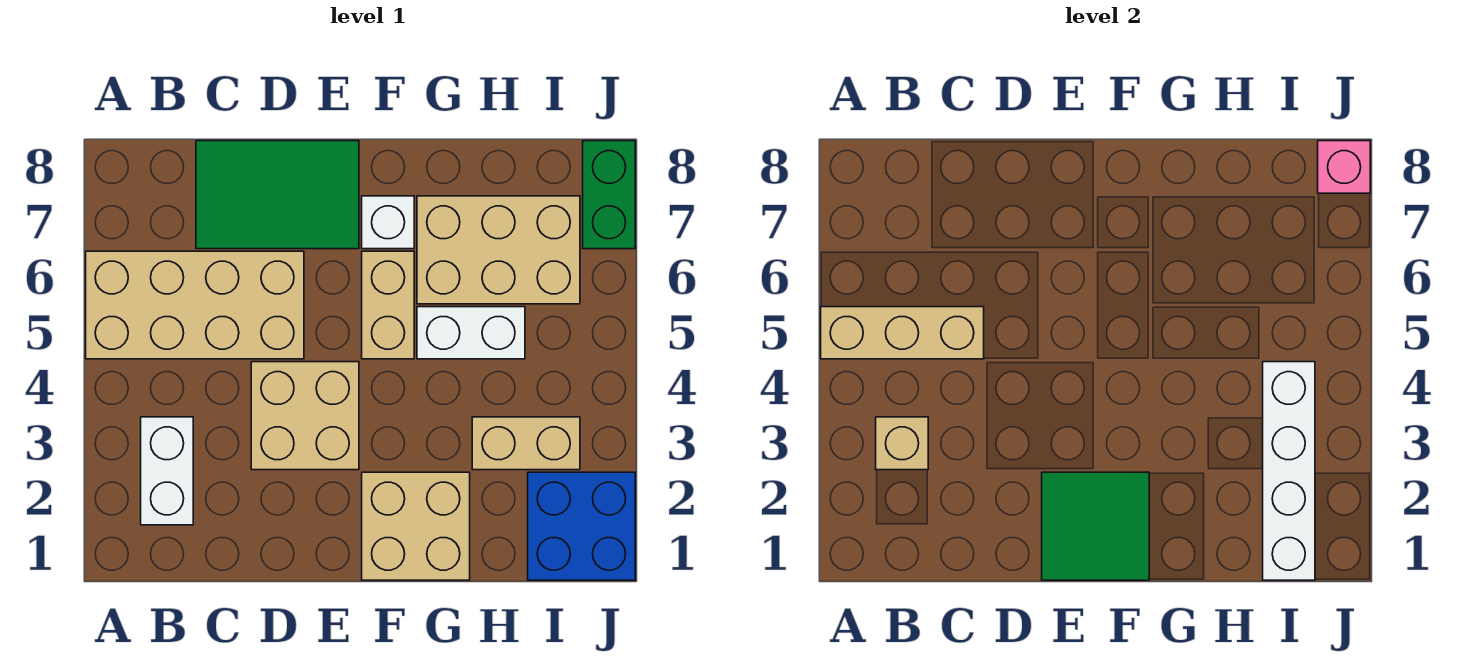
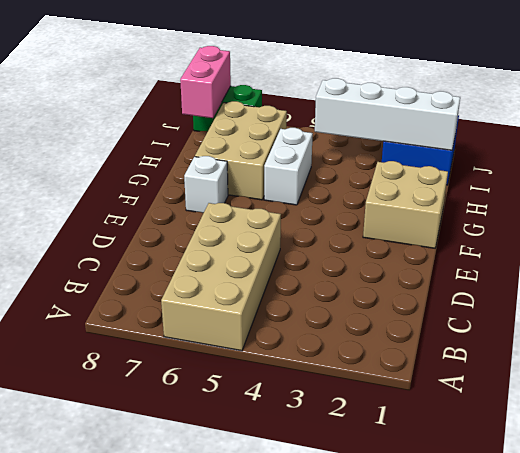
pink brick I8:J8 level 2 -> pink brick J8 level 2
none -> white brick B2:B3 level 1
none -> green tile C7:E8 level 1
none -> tan brick D3:E4 level 1

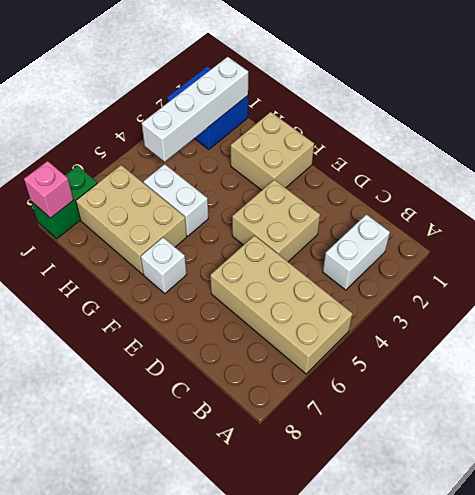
none -> green tile C7:E8 level 1
none -> tan brick F5:F6 level 1
none -> tan brick H3:I3 level 1

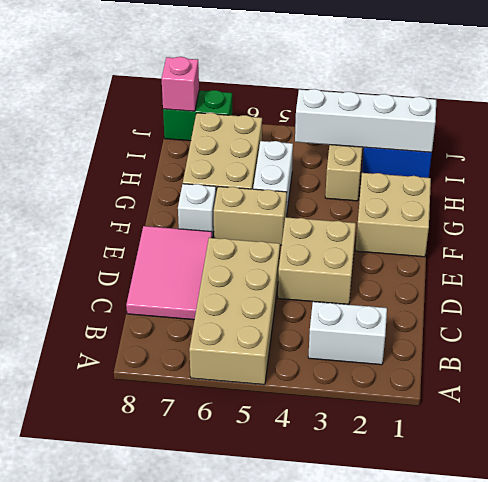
pink tile C7:E8 level 1 -> green tile C7:E8 level 1
none -> tan brick A5:C5 level 2
none -> tan brick B3 level 2
none -> green tile E1:F2 level 2

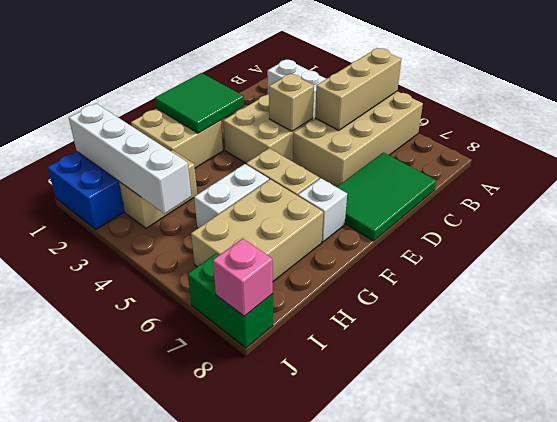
tan brick D4 level 2 -> tan brick B3 level 2

